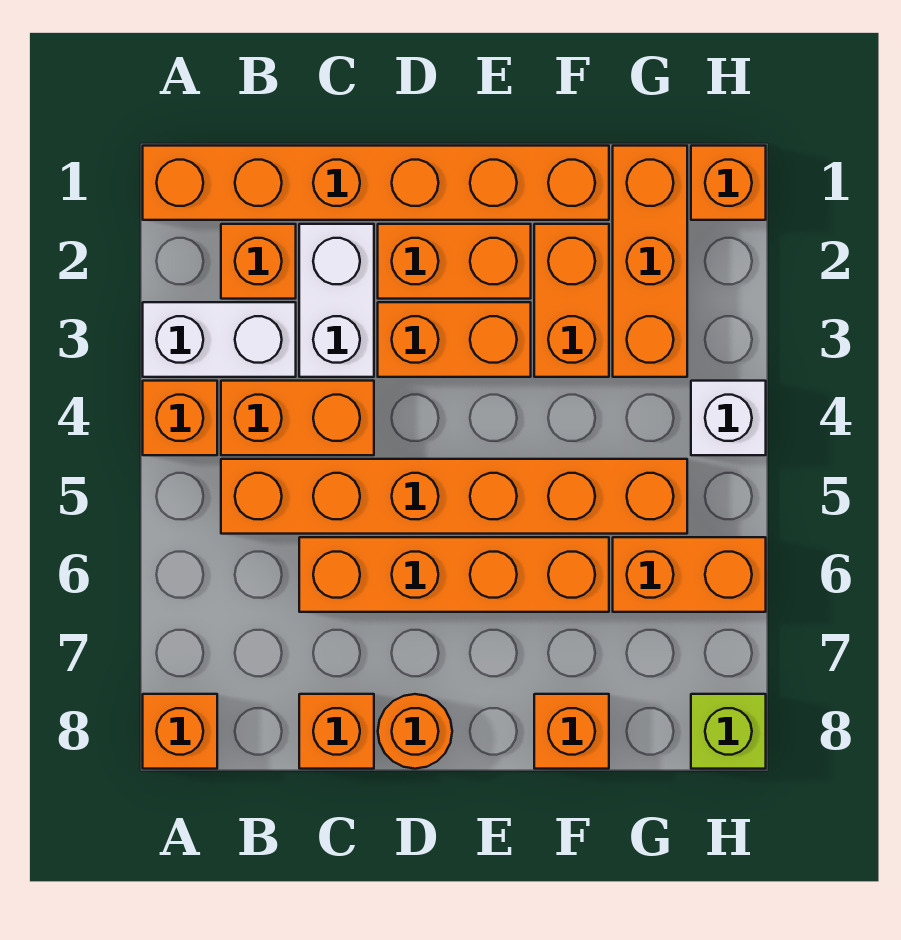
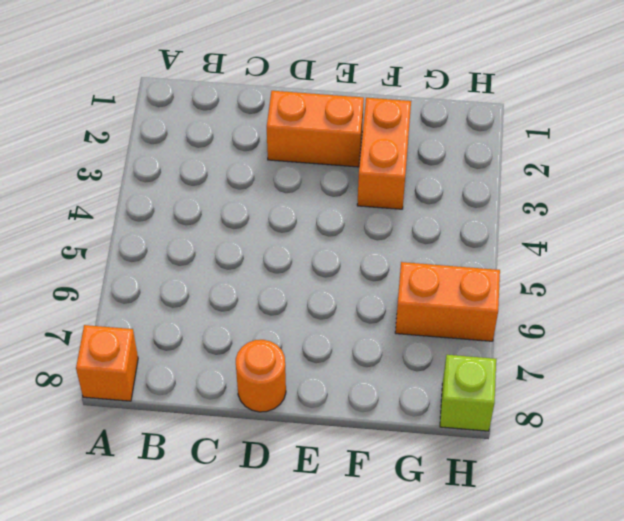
none -> orange brick A1:F1 level 1
none -> white brick A3:B3 level 1
none -> orange brick A4 level 1

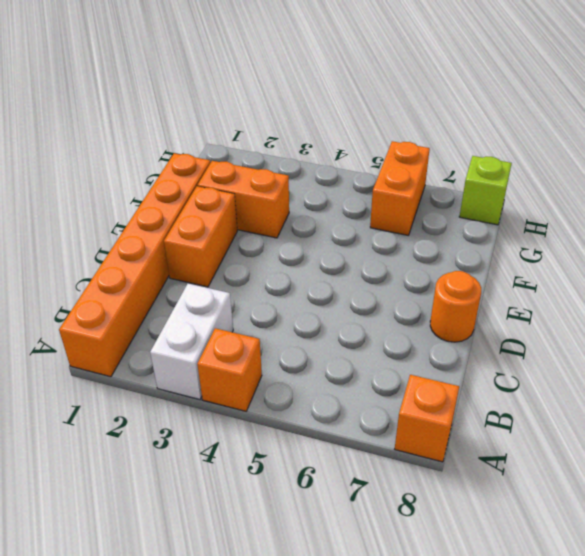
none -> orange brick B2 level 1
none -> orange brick B4:C4 level 1
none -> orange brick B5:G5 level 1

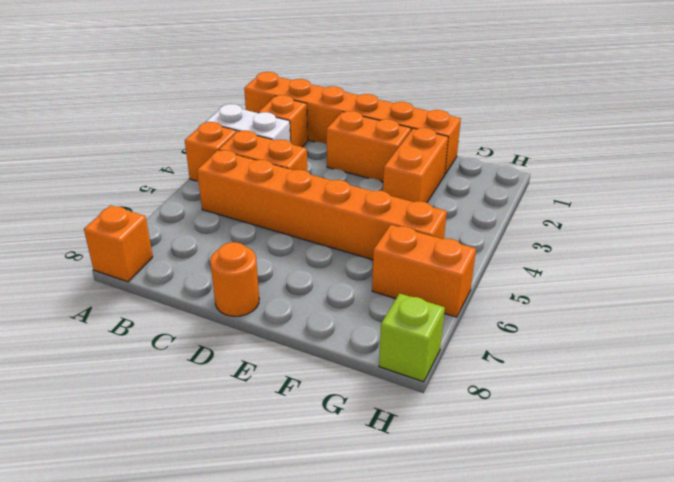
none -> white brick C2:C3 level 1
none -> orange brick C6:F6 level 1
none -> orange brick C8 level 1

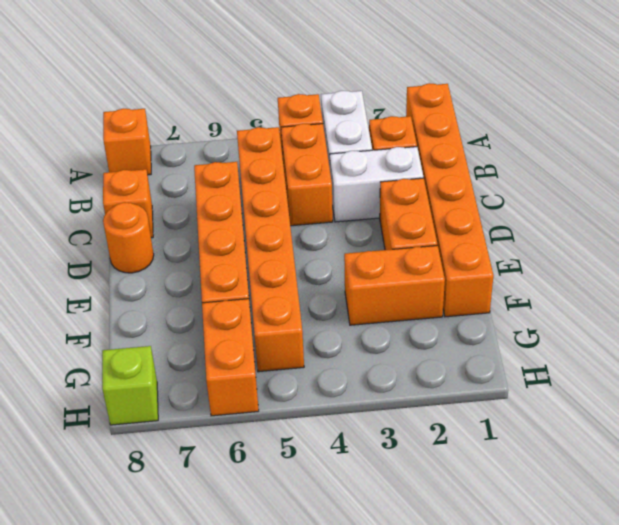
none -> orange brick D3:E3 level 1
none -> orange brick F8 level 1
none -> orange brick G1:G3 level 1

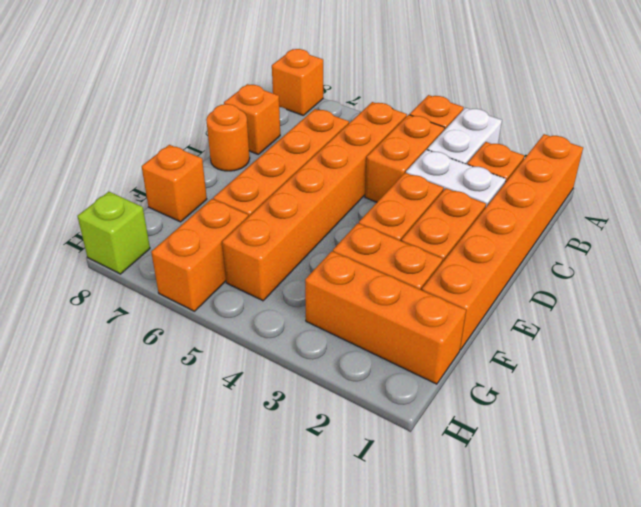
none -> orange brick H1 level 1
none -> white brick H4 level 1

